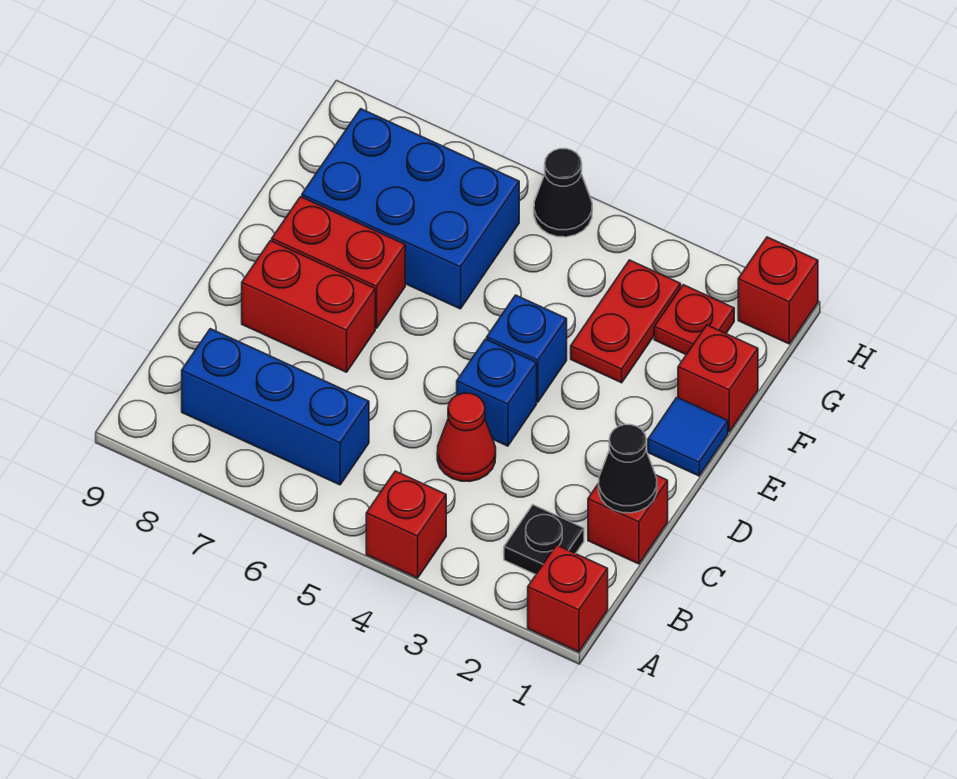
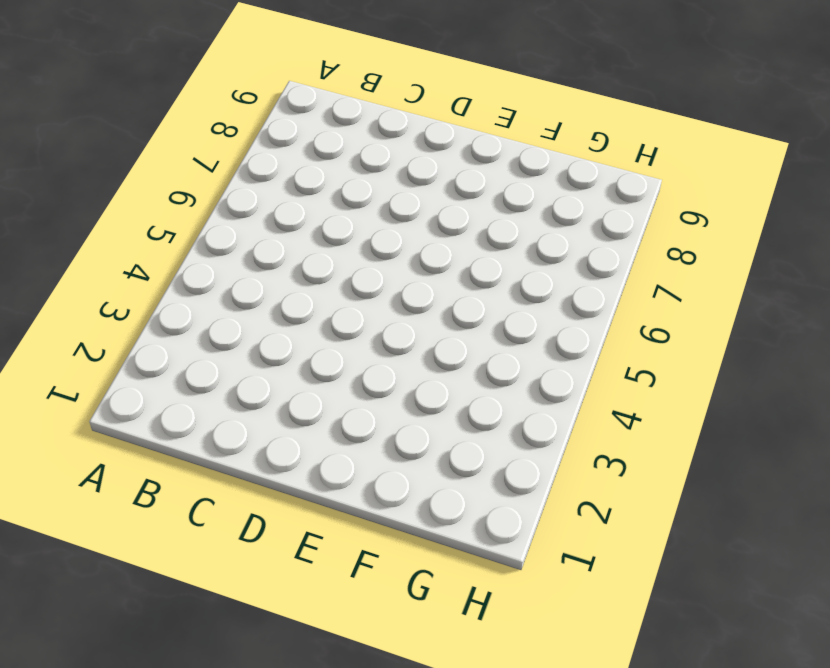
none -> red brick A1 level 1
none -> red brick A4 level 1
none -> black plate B2 level 1

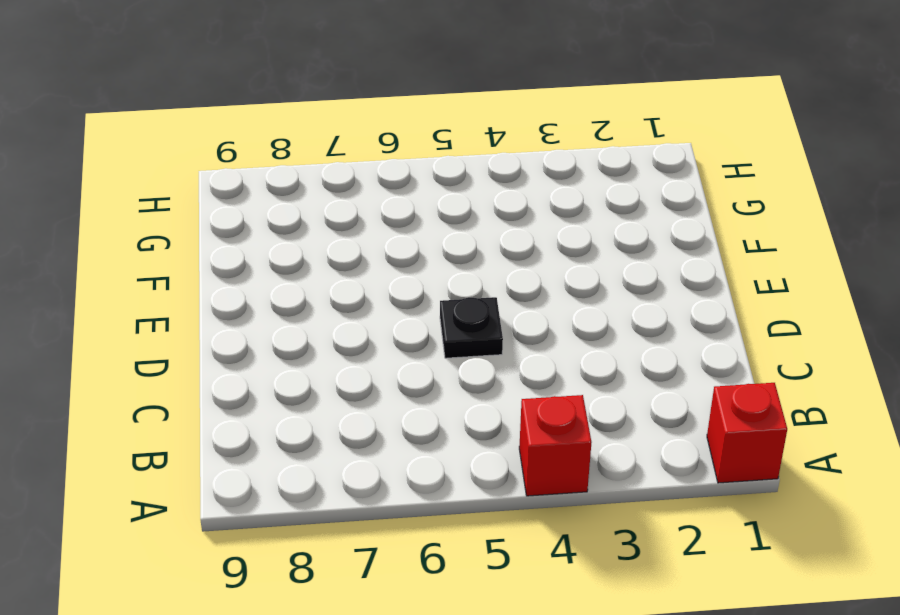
black plate D5 level 1 -> black plate B2 level 1
none -> blue brick B6:B8 level 1
none -> red brick C1 level 1
none -> red cone C4 level 1

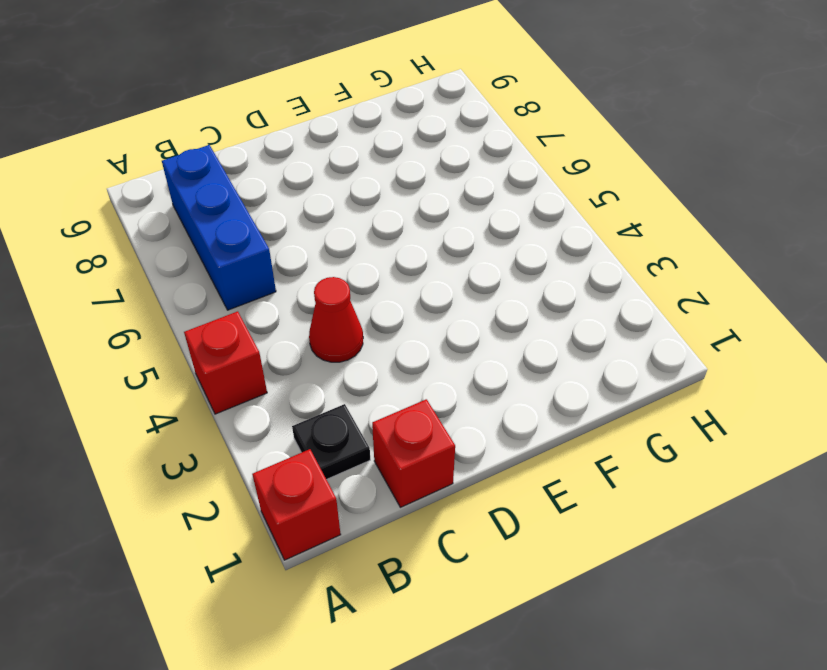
none -> blue brick D4 level 1
none -> red brick D7:D8 level 1
none -> blue tile E1 level 1

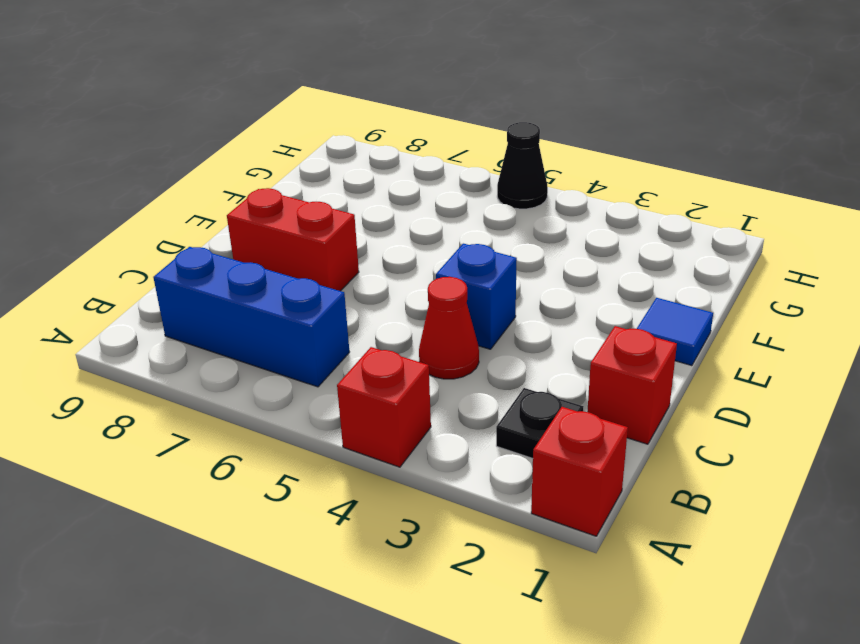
none -> blue brick E4 level 1
none -> red brick E7:E8 level 1
none -> red brick F1 level 1

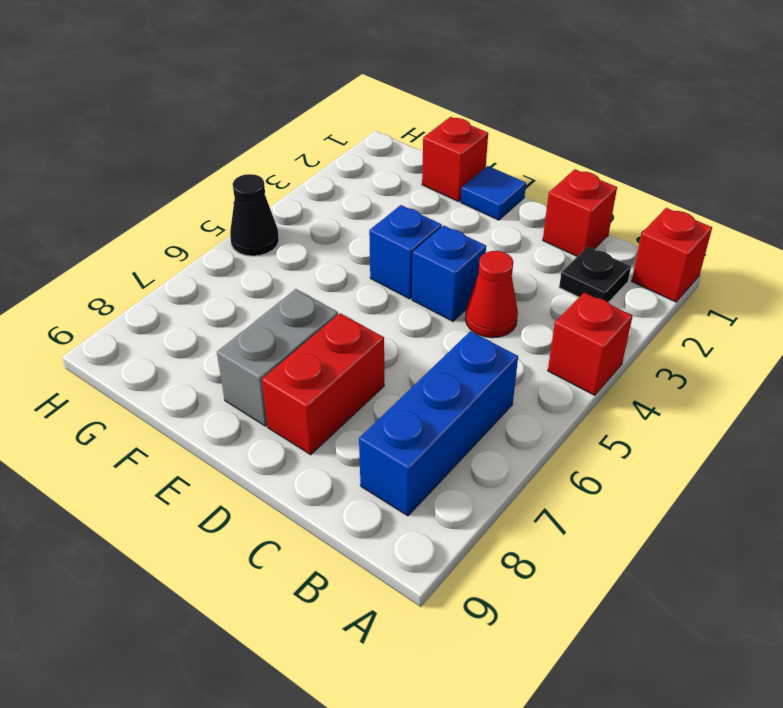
grey brick E7:E8 level 1 -> red brick E7:E8 level 1
none -> red plate F3:G3 level 1
none -> blue brick F6:G8 level 1
none -> red plate G2 level 1

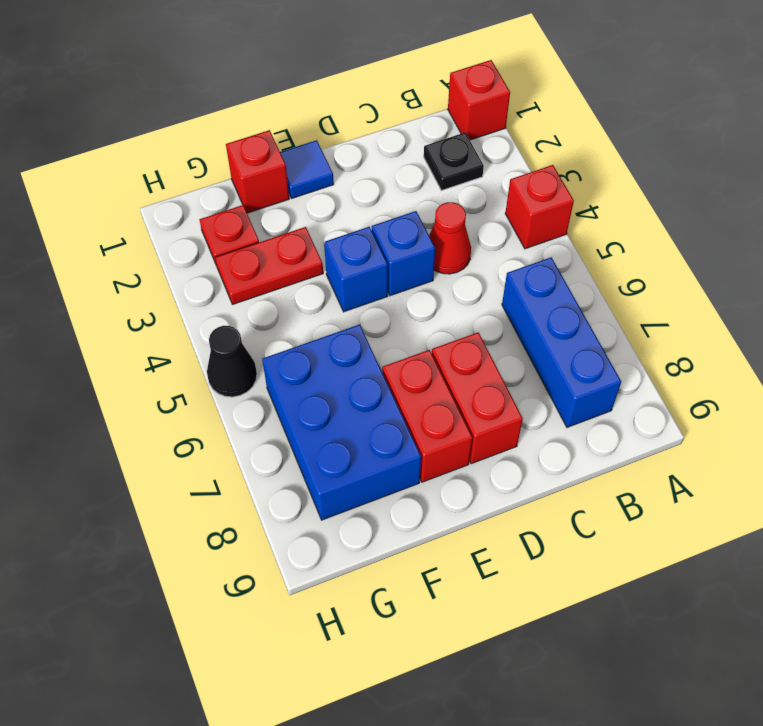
none -> red brick C1 level 1
none -> red brick H1 level 1
none -> black cone C1 level 2

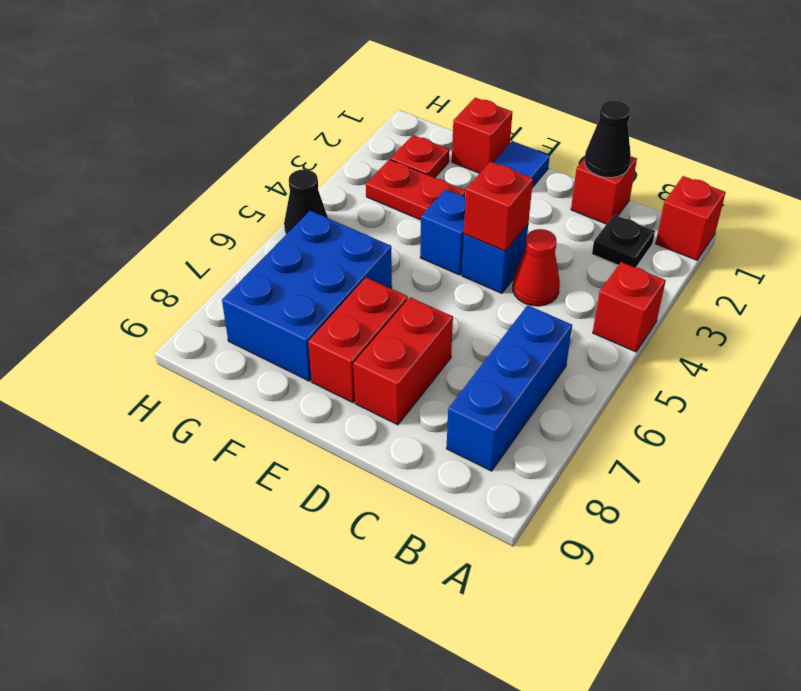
red brick D4 level 2 -> red brick H1 level 1

